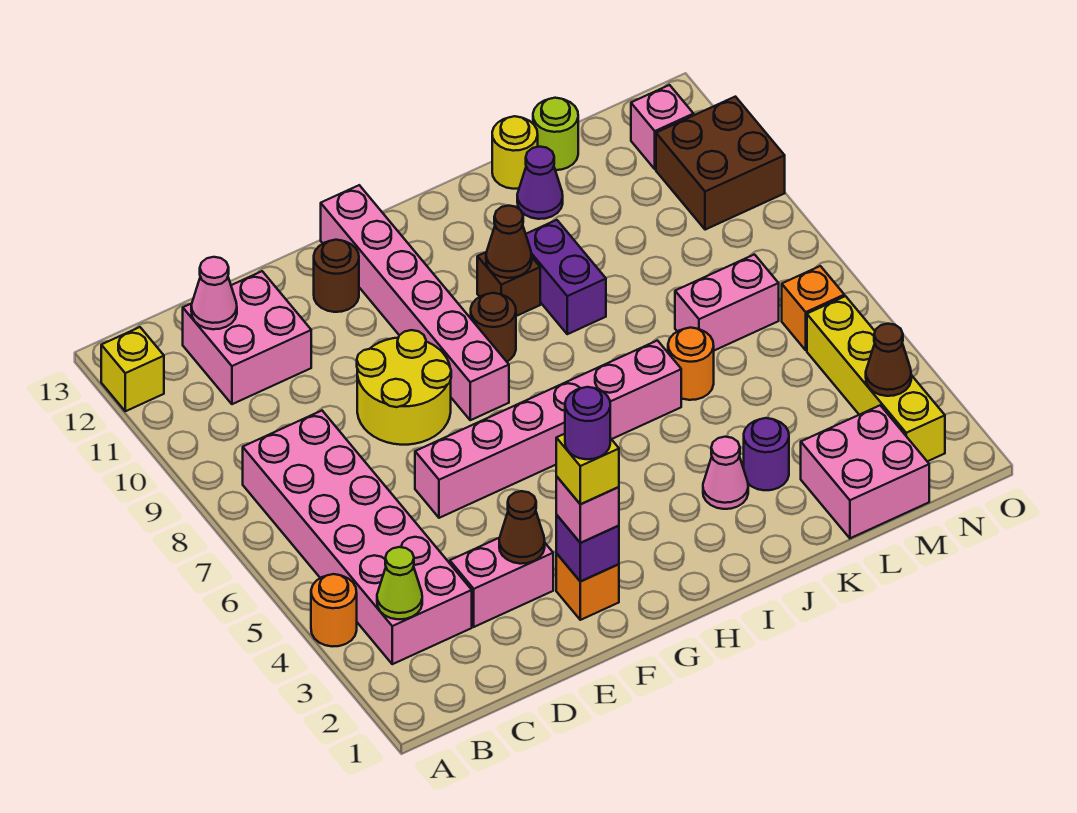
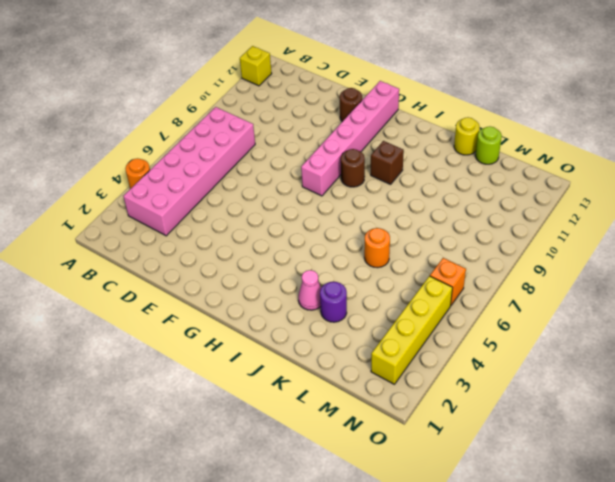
none -> pink brick C11:D12 level 1
none -> pink brick D3:E3 level 1
none -> pink brick E6:J6 level 1
none -> yellow round brick E8:F9 level 1

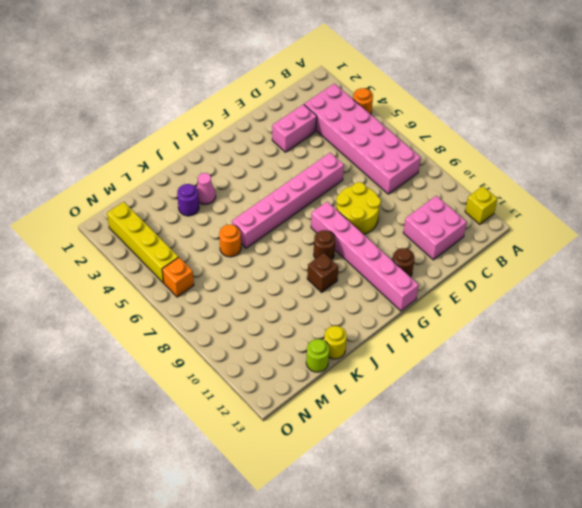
none -> orange brick F2 level 1
none -> purple brick J9:J10 level 1
none -> purple cone K12 level 1
none -> pink brick L1:M2 level 1

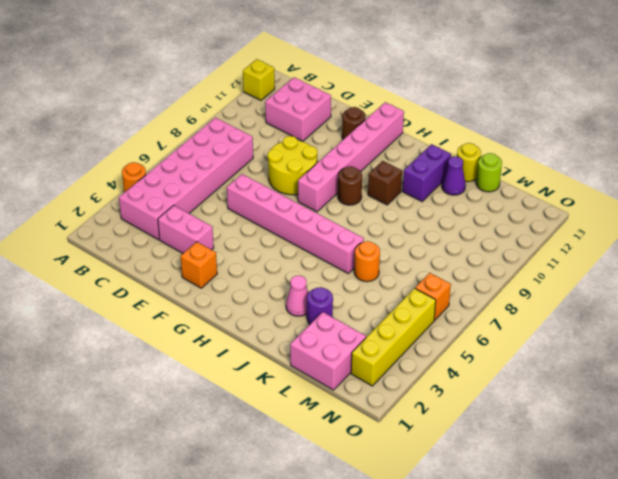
purple brick J11:J12 level 1 -> purple brick J9:J10 level 1
none -> pink brick L7:M7 level 1
none -> brown brick N10:O11 level 1
none -> pink brick N12 level 1
none -> lime cone B3 level 2

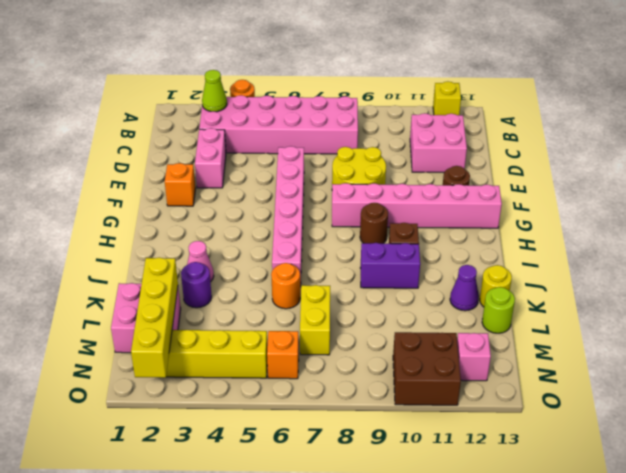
yellow brick L2:O2 level 2 -> none
yellow brick L7:M7 level 1 -> pink brick L7:M7 level 1
none -> pink cone C12 level 2
none -> brown cone E3 level 2
none -> purple brick F2 level 2
none -> brown cone I10 level 2

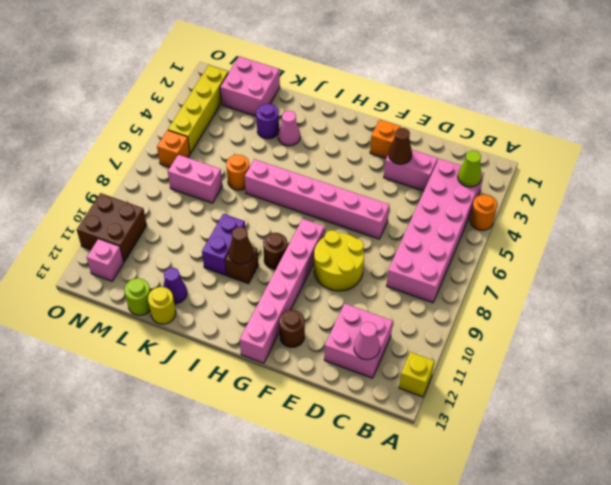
none -> purple brick F2 level 2
none -> brown cone N3 level 2
none -> pink brick F2 level 3
none -> yellow brick F2 level 4

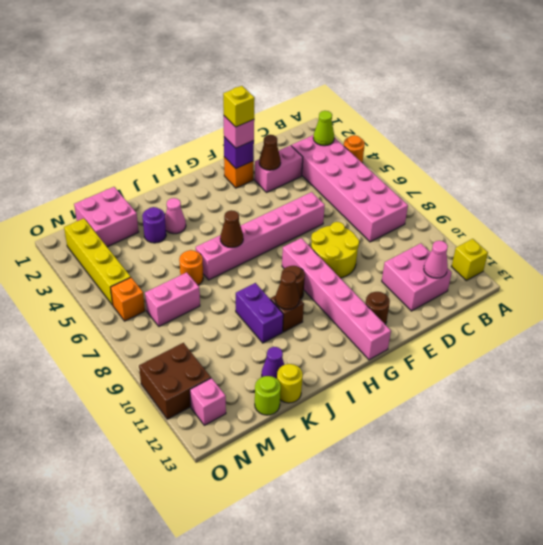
brown cone I6 level 2 -> brown cone N3 level 2
none -> purple round brick F2 level 5

